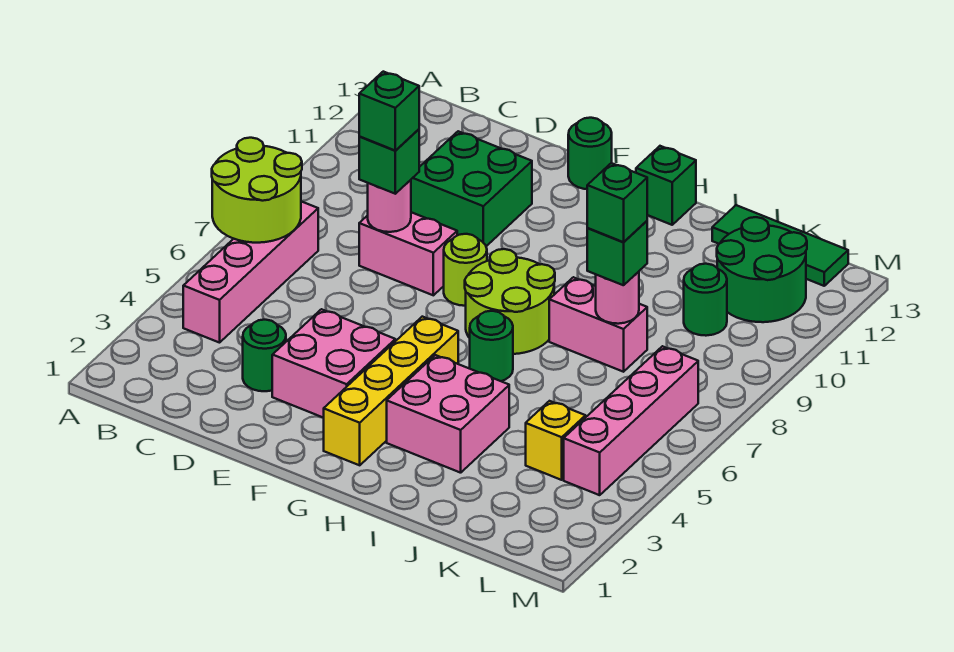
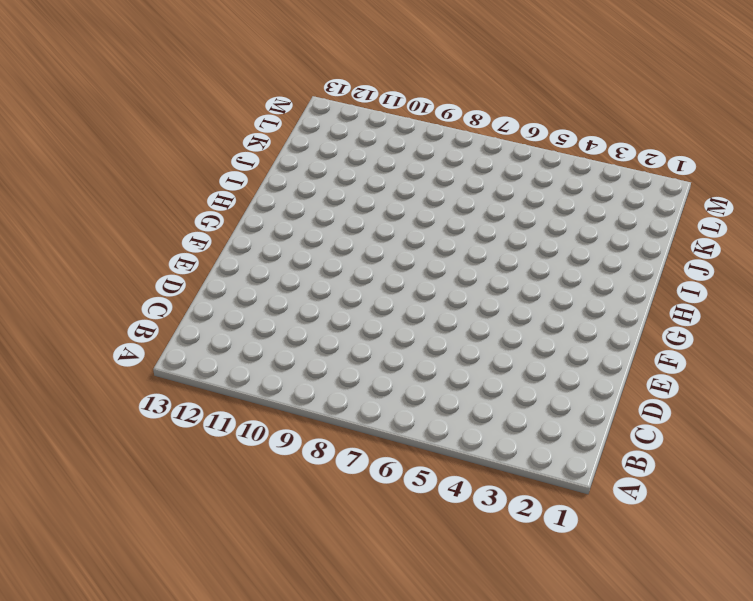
none -> pink brick B4:B7 level 1
none -> green round brick D3 level 1
none -> pink brick D8:E8 level 1

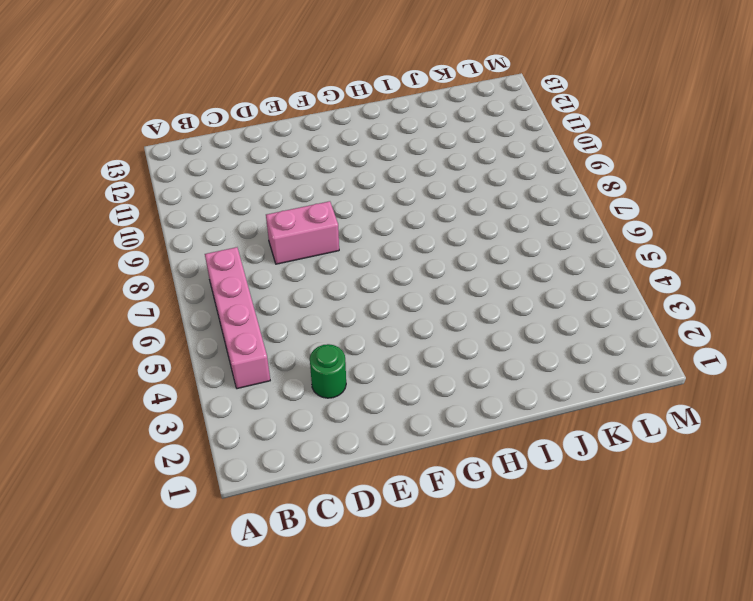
none -> green brick D10:E11 level 1
none -> pink brick E3:F4 level 1
none -> lime round brick F8 level 1

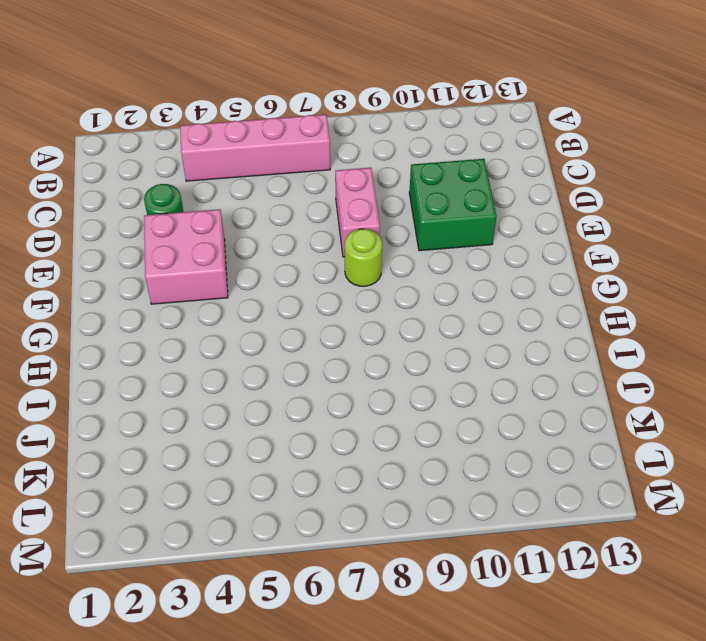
none -> green round brick F13 level 1
none -> yellow brick G2:G5 level 1
none -> lime round brick G7:H8 level 1

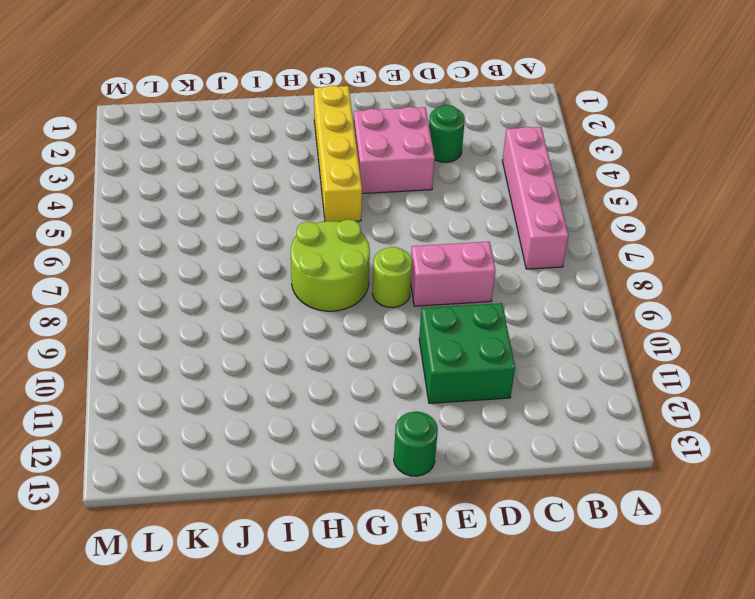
none -> pink brick H3:I4 level 1
none -> green round brick H6 level 1
none -> green brick H13 level 1

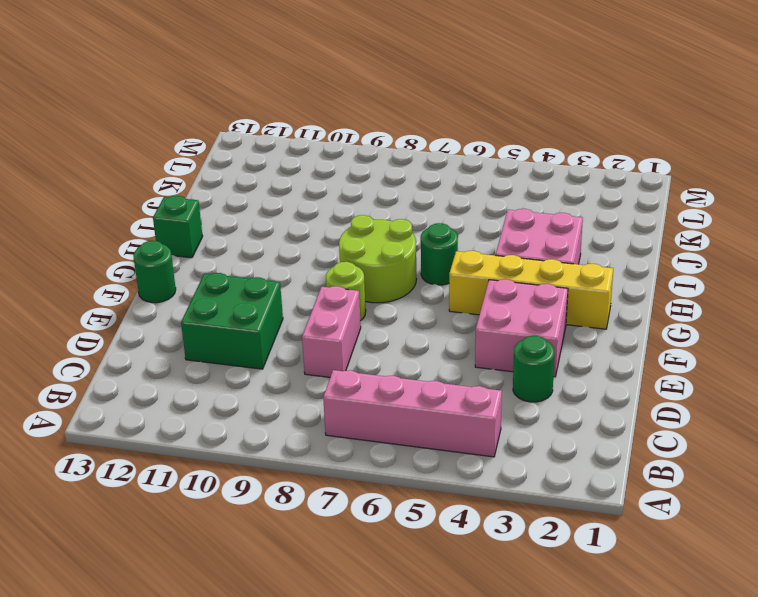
none -> pink brick I8:J8 level 1
none -> green tile J13:L13 level 1
none -> yellow brick K4 level 1

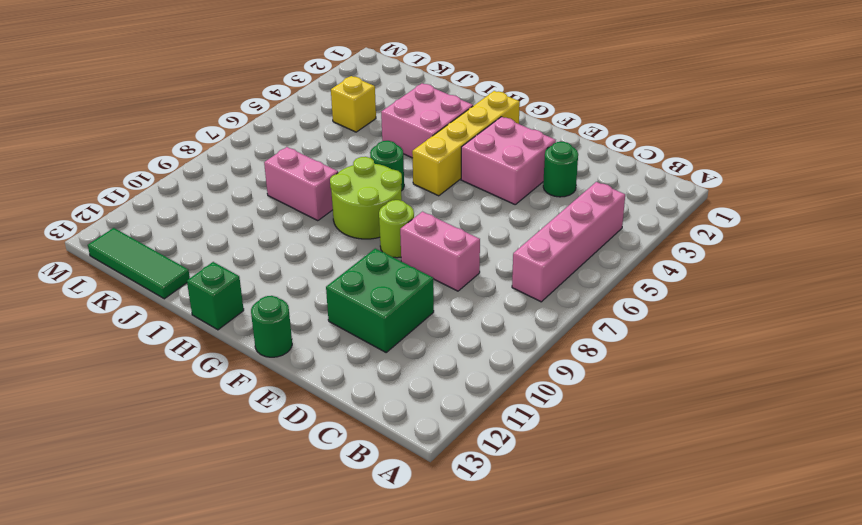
none -> green round brick K10 level 1
none -> green round brick K11:L12 level 1
none -> pink brick L4:L7 level 1

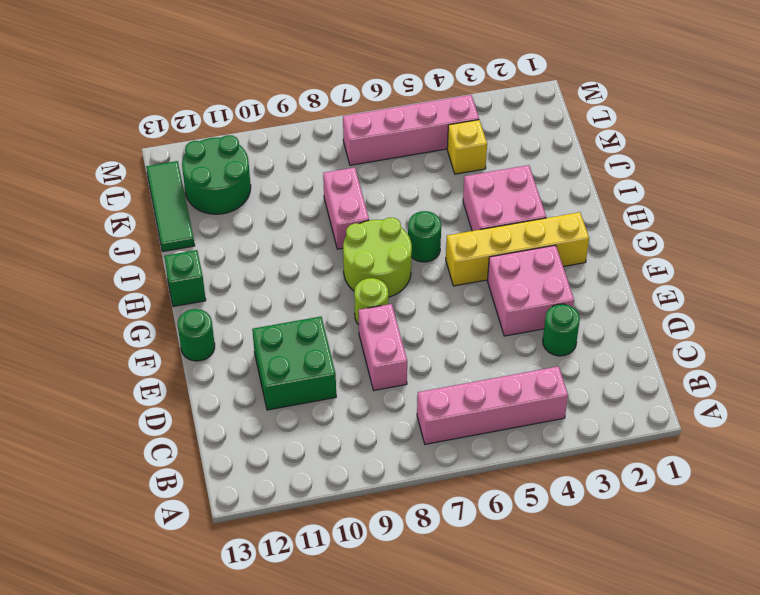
none -> green round brick K10 level 1
none -> lime round brick A6:B7 level 2
none -> pink round brick D8 level 2

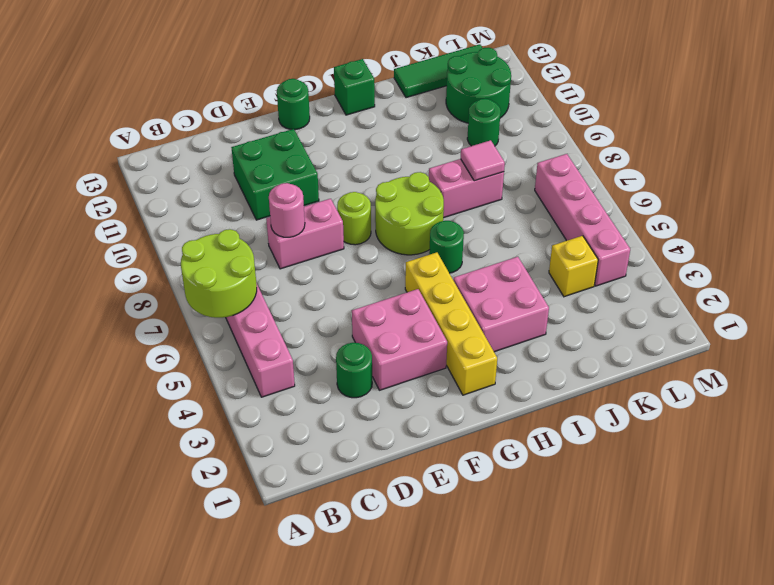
pink tile J8 level 2 -> pink round brick J8 level 2
none -> green brick D8 level 3
none -> green brick J8 level 3
none -> green brick D8 level 4

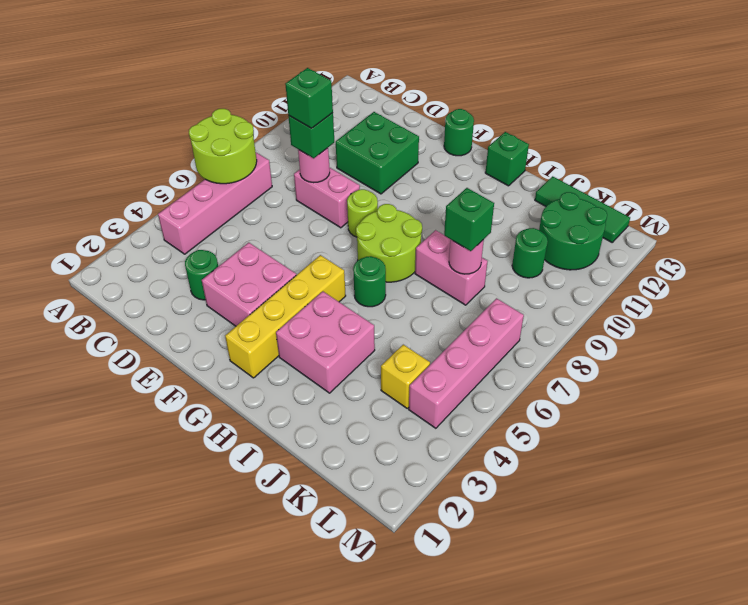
none -> green brick J8 level 4

